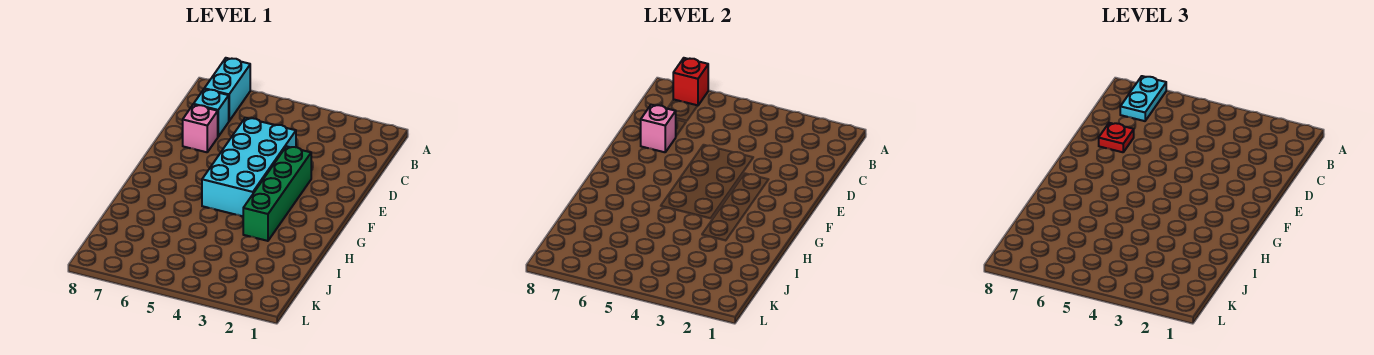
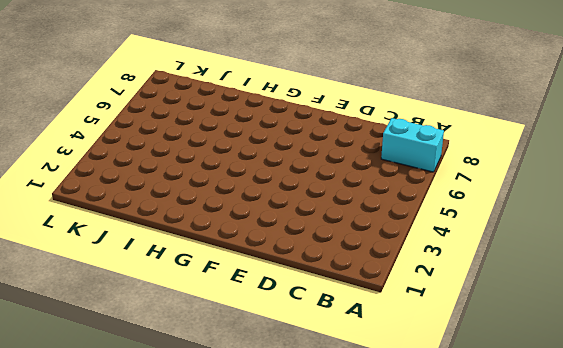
none -> cyan brick C7 level 1
none -> cyan brick D4:G5 level 1

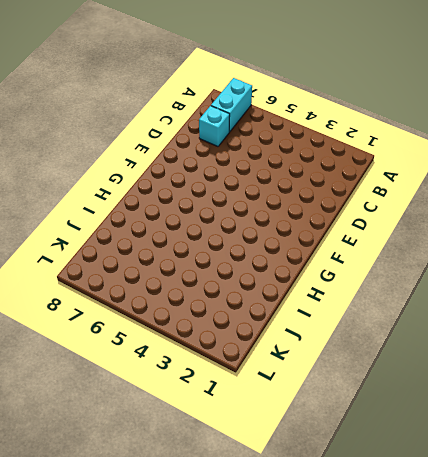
none -> cyan brick D4:G5 level 1
none -> pink brick D7 level 1

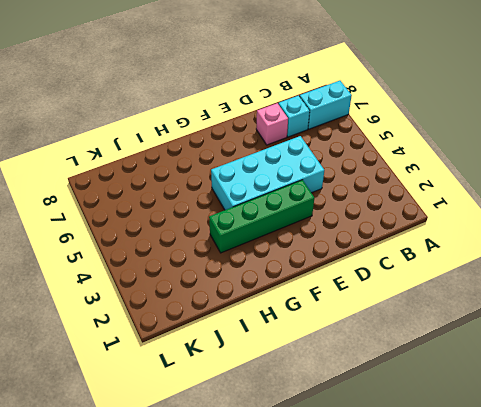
none -> red brick A7 level 2
none -> pink brick D7 level 2

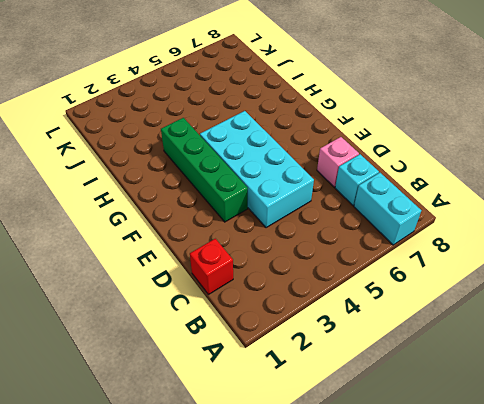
red brick C1 level 1 -> red brick A7 level 2
none -> pink brick D7 level 2
none -> cyan plate A7:B7 level 3

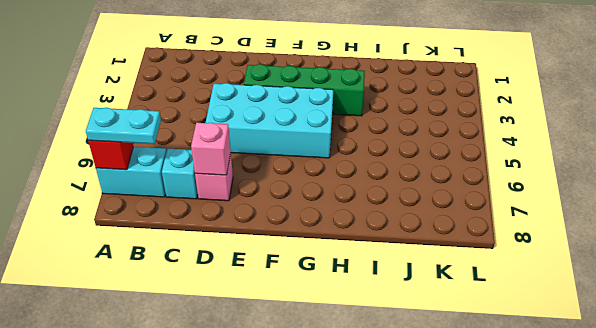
none -> red plate D7 level 3

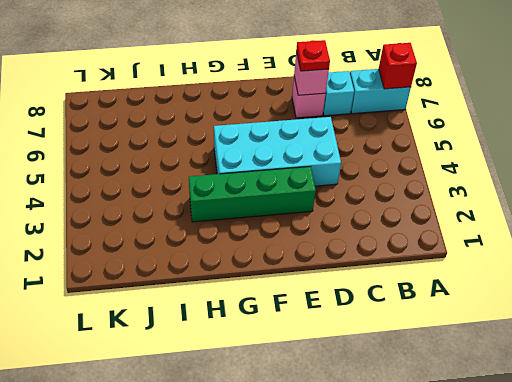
none -> cyan plate A7:B7 level 3

